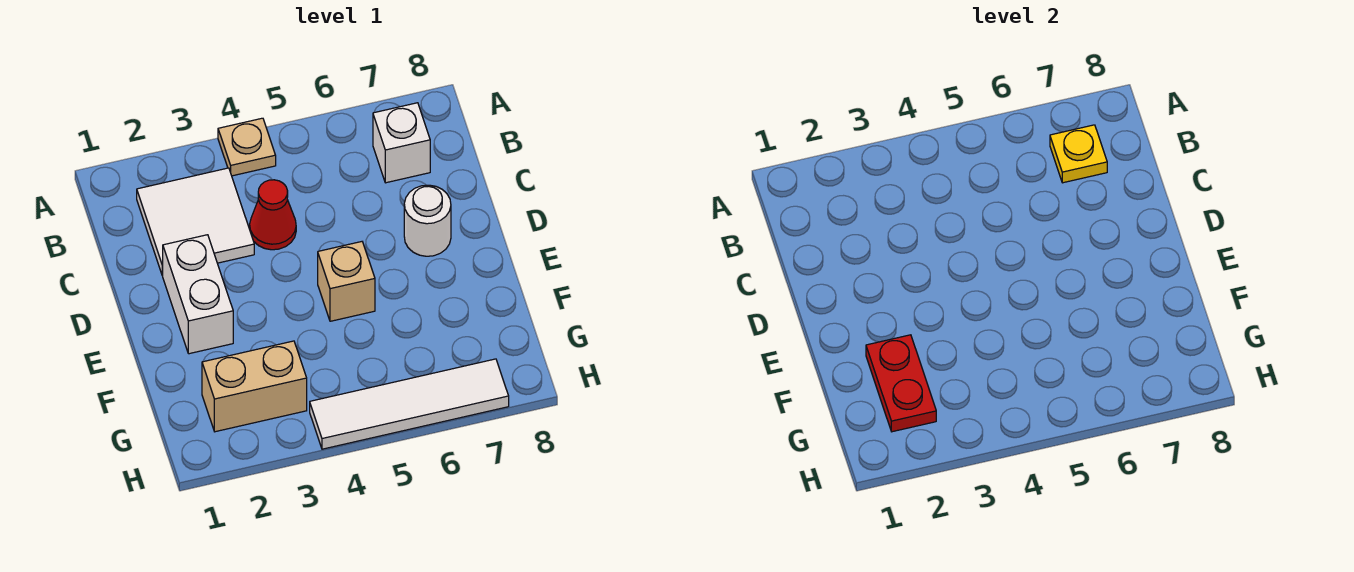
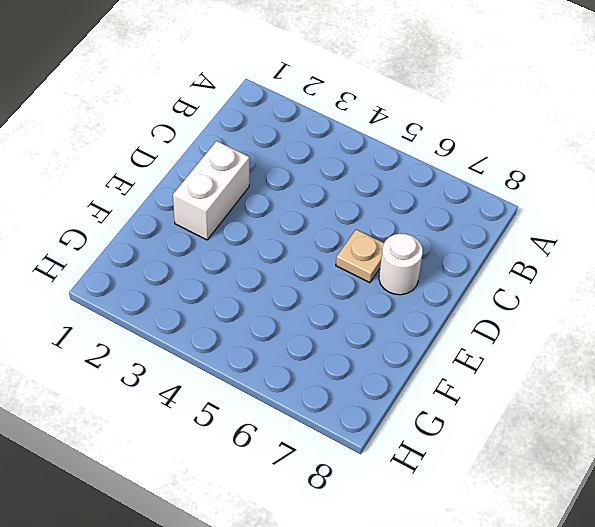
tan plate D6 level 1 -> tan plate A4 level 1
none -> white tile B2:C3 level 1
none -> white brick B7 level 1

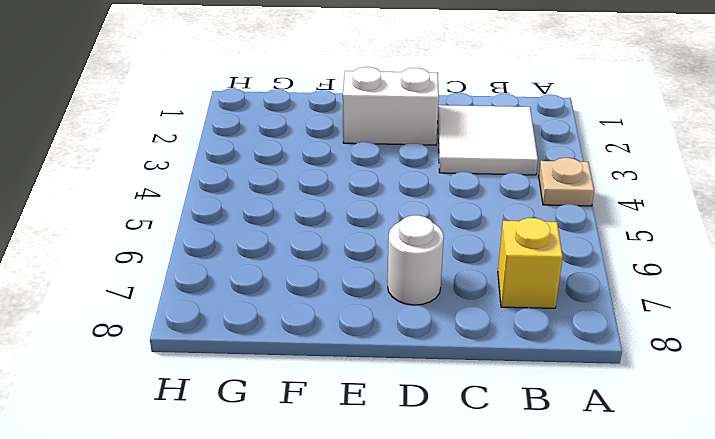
yellow brick B7 level 1 -> white brick B7 level 1
none -> red cone C4 level 1
none -> tan brick E5 level 1

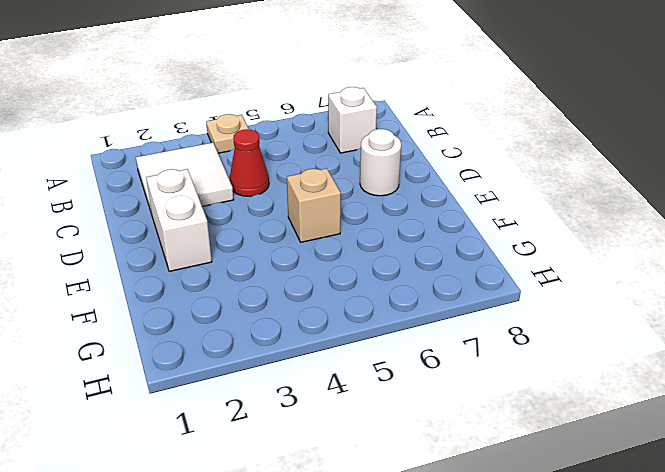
none -> tan brick G2:G3 level 1
none -> white tile H4:H7 level 1

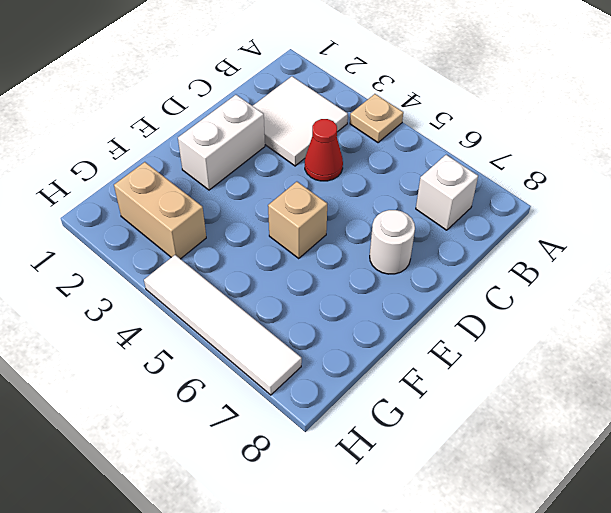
none -> yellow plate B7 level 2
none -> red plate F2:G2 level 2

